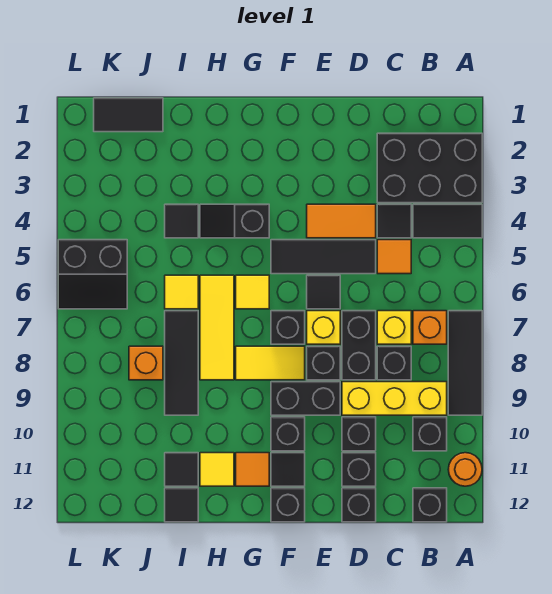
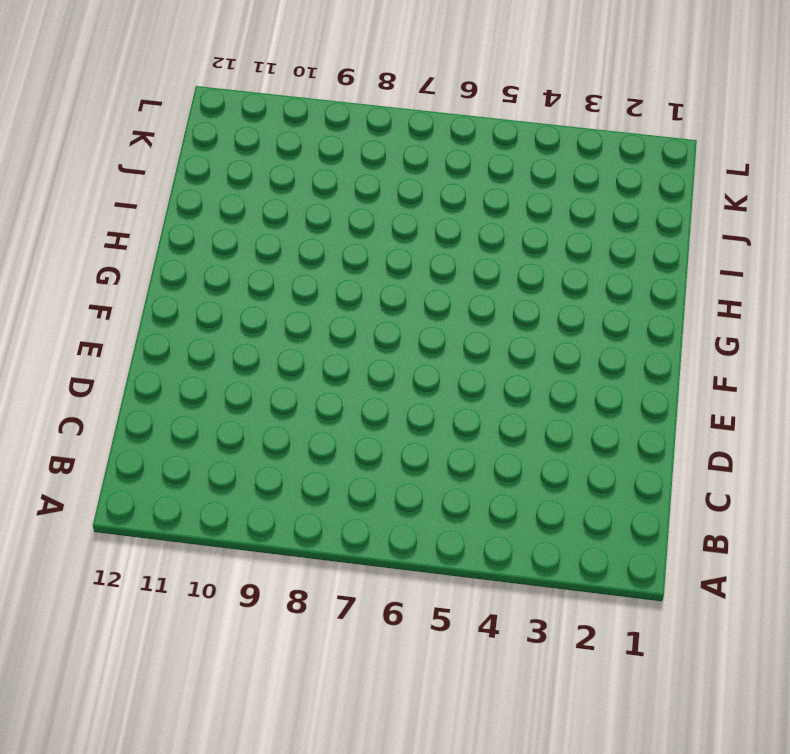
none -> black brick A2:C3 level 1
none -> black tile A4:B4 level 1
none -> black tile A7:A9 level 1
none -> orange round brick A11 level 1

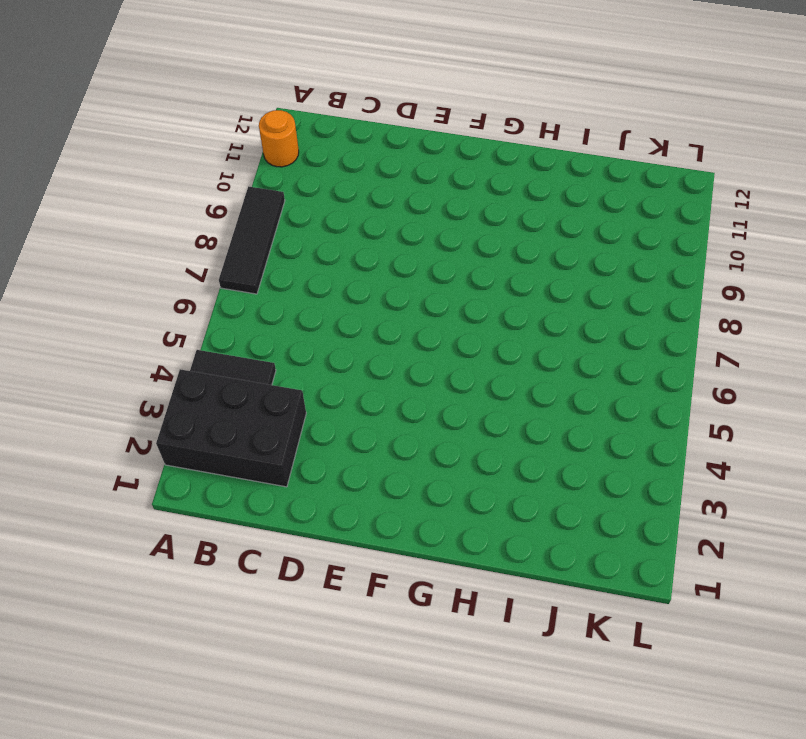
none -> orange brick B7 level 1
none -> yellow brick B9:D9 level 1
none -> black brick B10 level 1
none -> black brick B12 level 1

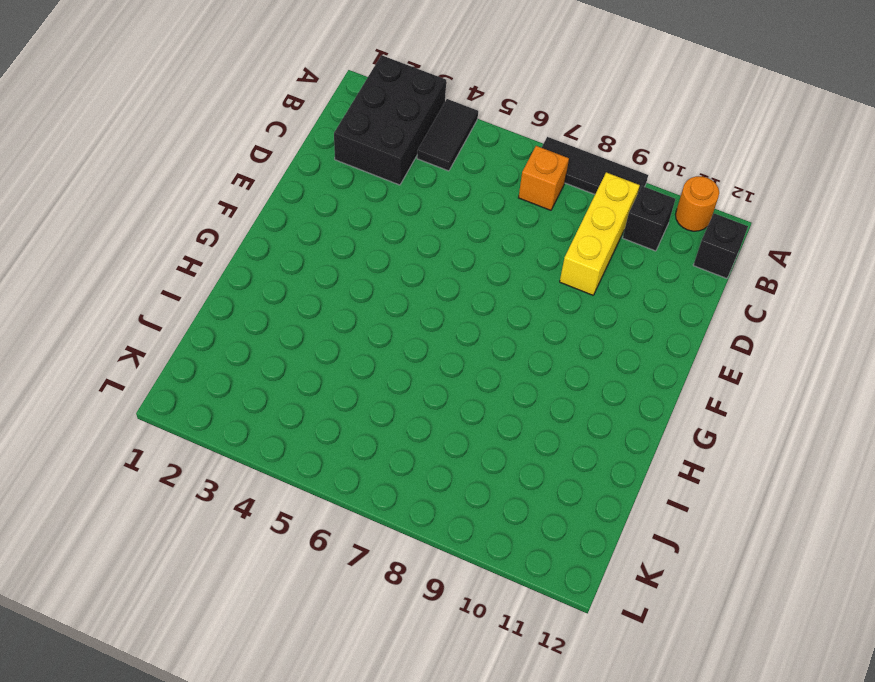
none -> black tile C4 level 1
none -> orange tile C5 level 1
none -> yellow brick C7 level 1
none -> black brick C8 level 1

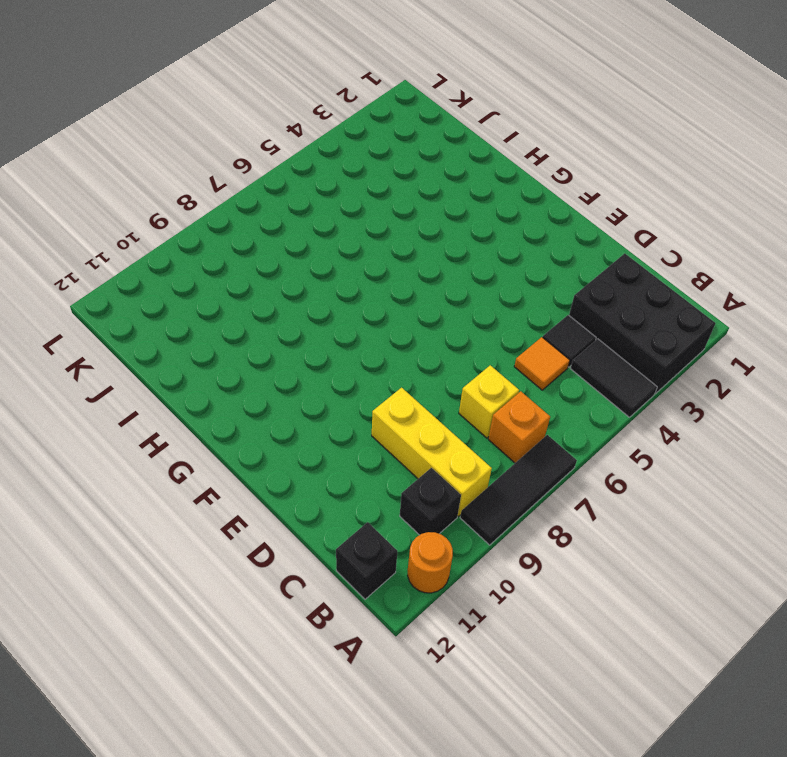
none -> black brick C8 level 1
none -> orange tile D4:E4 level 1
none -> black tile D5:F5 level 1
none -> black brick D7:D8 level 1

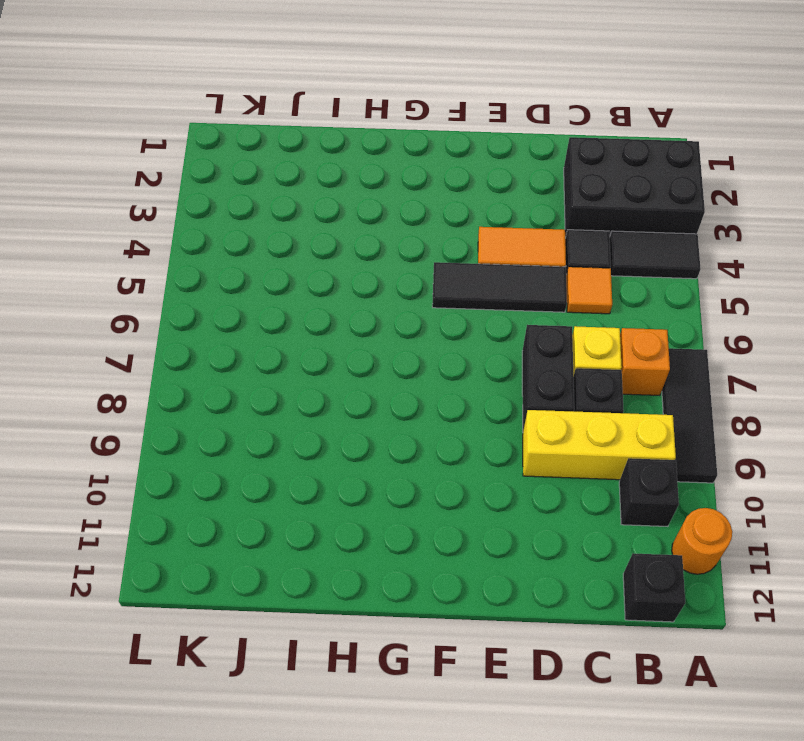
none -> black brick D10 level 1
none -> black brick D11 level 1
none -> black brick D12 level 1
none -> black tile E6 level 1

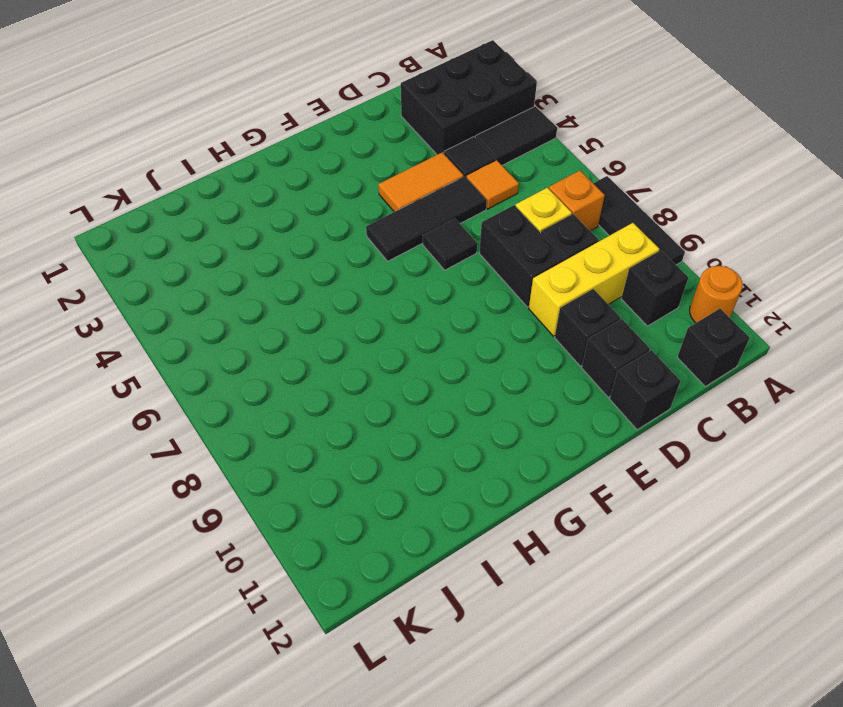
none -> yellow brick E7 level 1
none -> black brick E8 level 1
none -> black brick E9:F9 level 1
none -> black brick F7 level 1

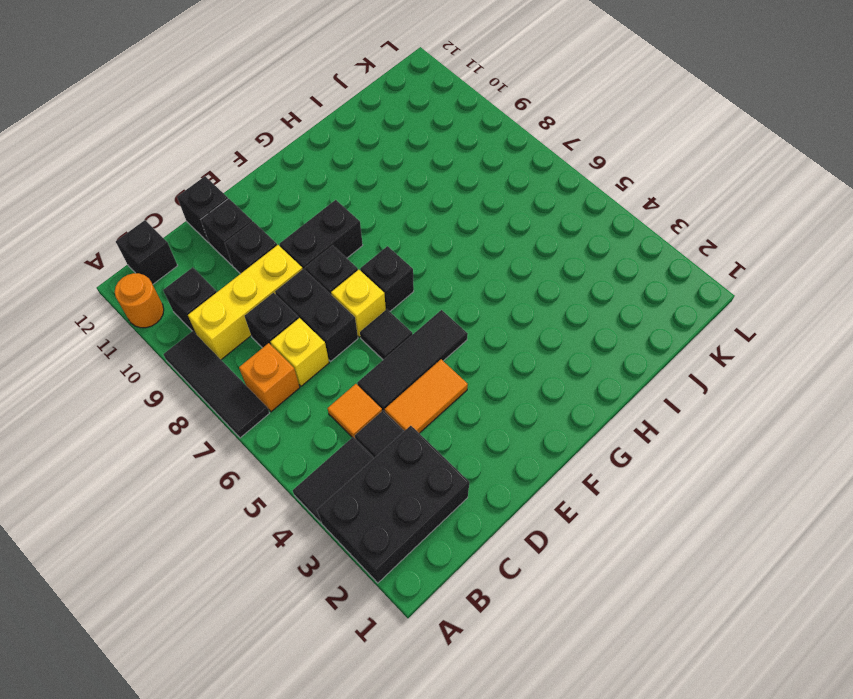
none -> yellow tile F8:G8 level 1
none -> black brick F10 level 1
none -> black tile F11 level 1
none -> black brick F12 level 1

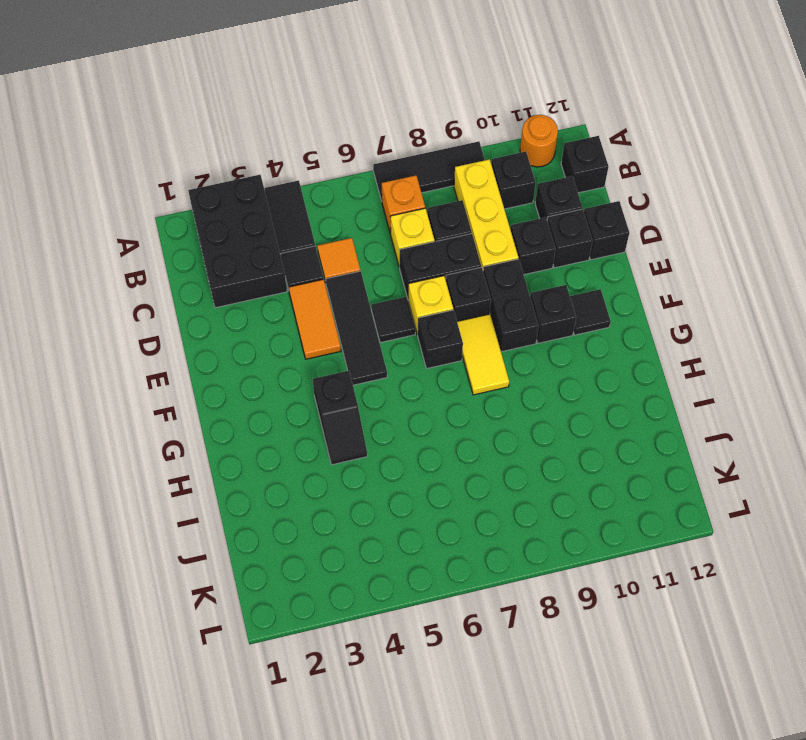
black brick C11 level 1 -> black brick F12 level 1
none -> yellow tile G6 level 1
none -> orange tile G11 level 1
none -> yellow tile H6:H8 level 1
none -> yellow tile H11 level 1

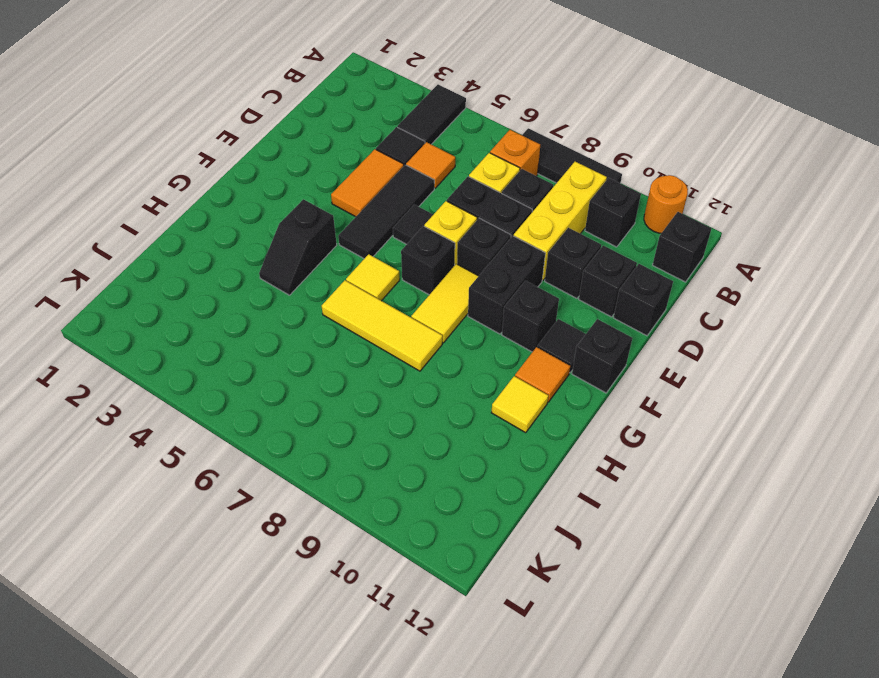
none -> black brick A2:C3 level 1
none -> black tile I4 level 1
none -> yellow tile I6 level 1
none -> black tile I7:I9 level 1

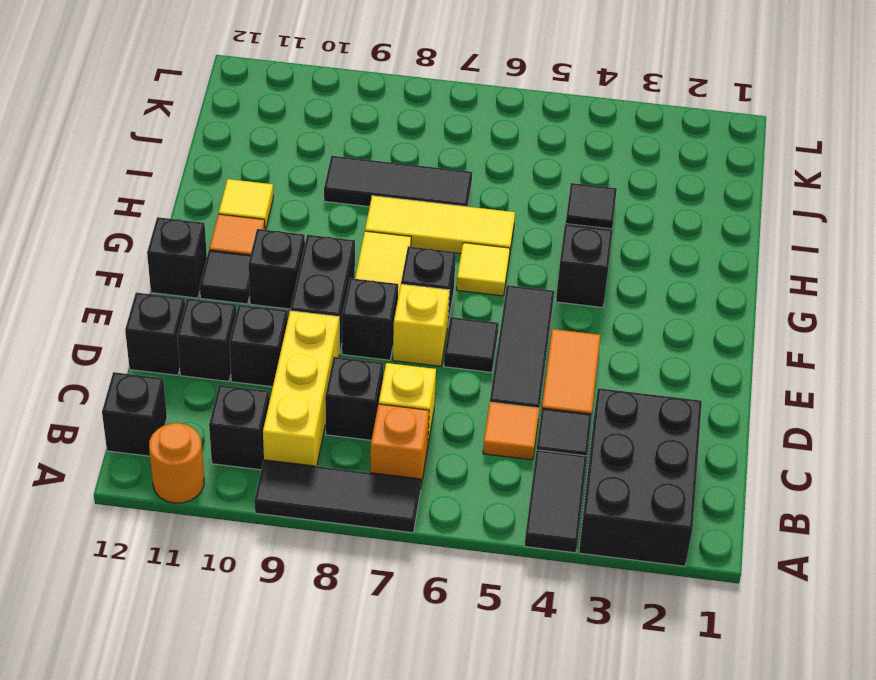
none -> black brick D7:D8 level 1
none -> yellow tile I6 level 1
none -> black tile I11 level 1
none -> black tile I12 level 1

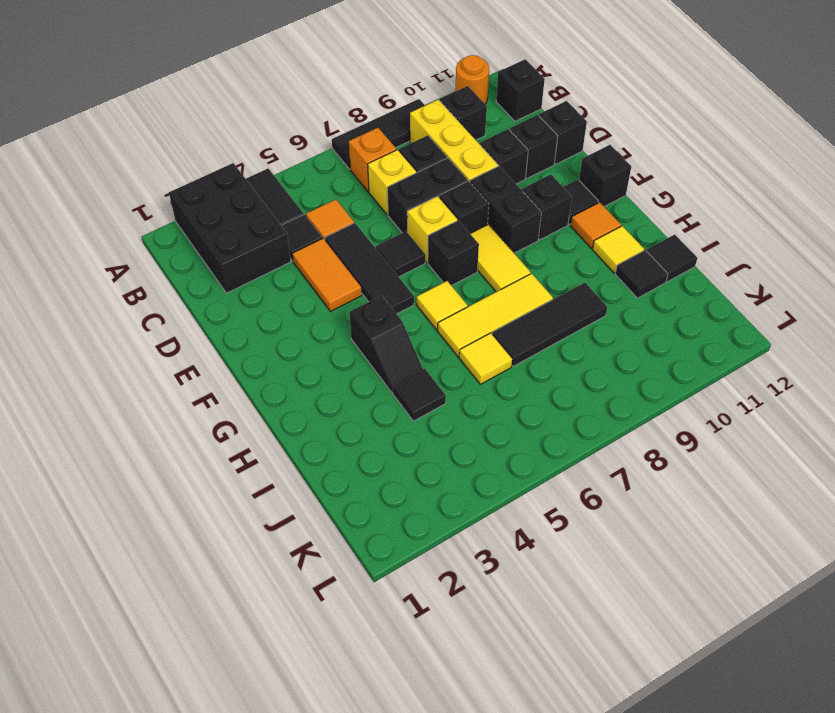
none -> black tile J1:K1 level 1
none -> orange brick J8 level 1
none -> black slope K5:L6 level 1 top 5

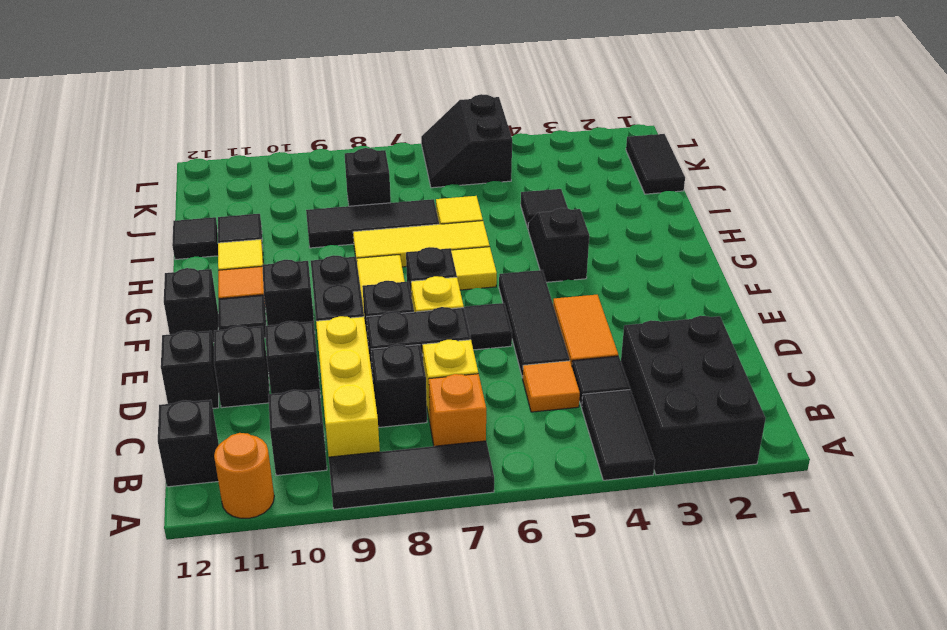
black brick J8 level 1 -> orange brick J8 level 1

